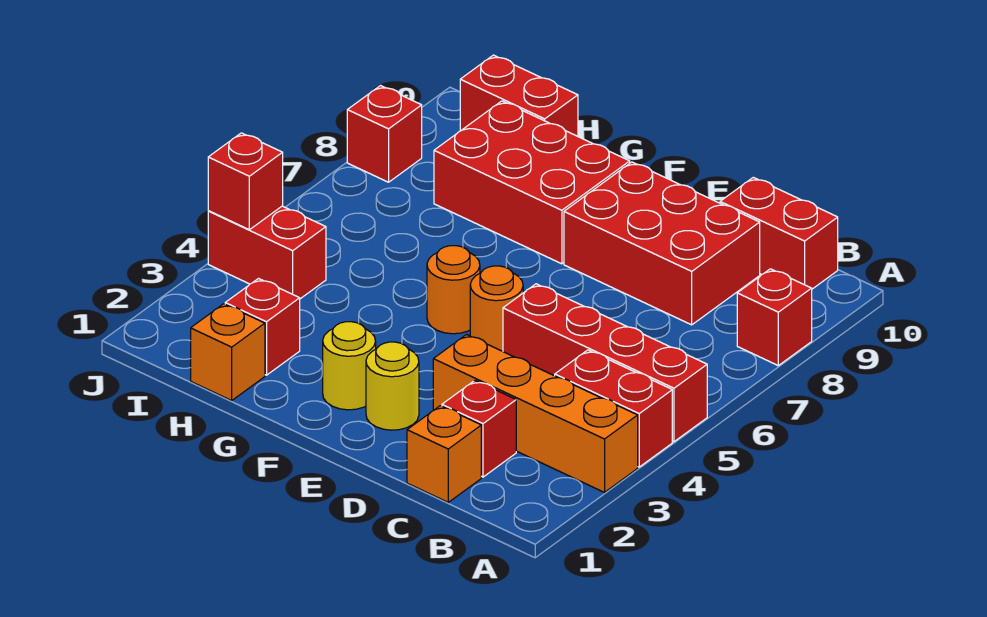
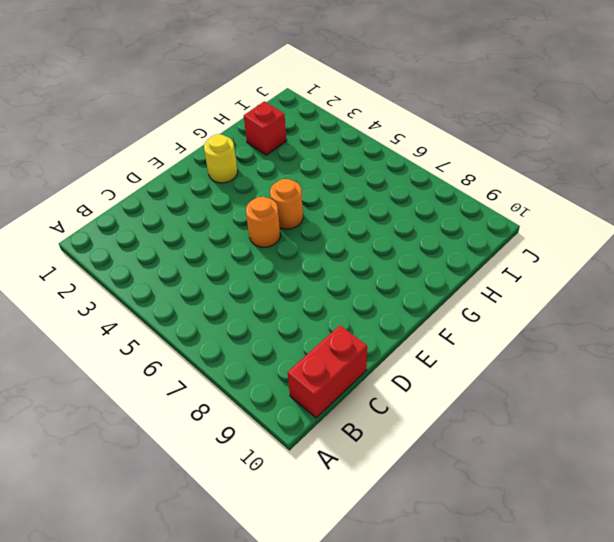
none -> orange brick A3:D3 level 1
none -> red brick A4:B4 level 1
none -> red brick A5:D5 level 1

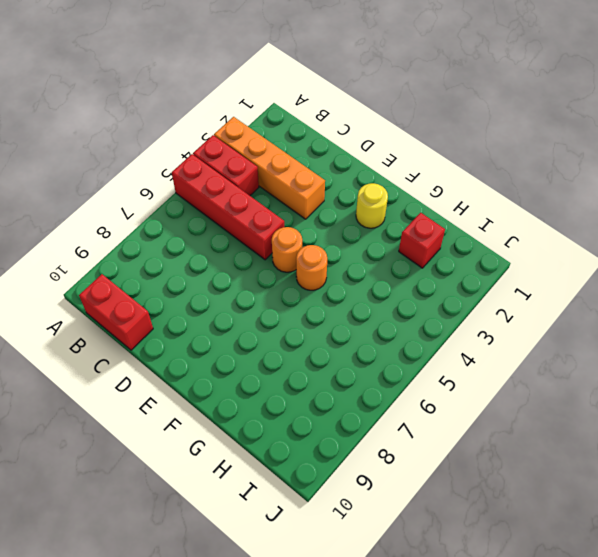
none -> red brick A8 level 1
none -> orange brick C1 level 1
none -> red brick C2 level 1

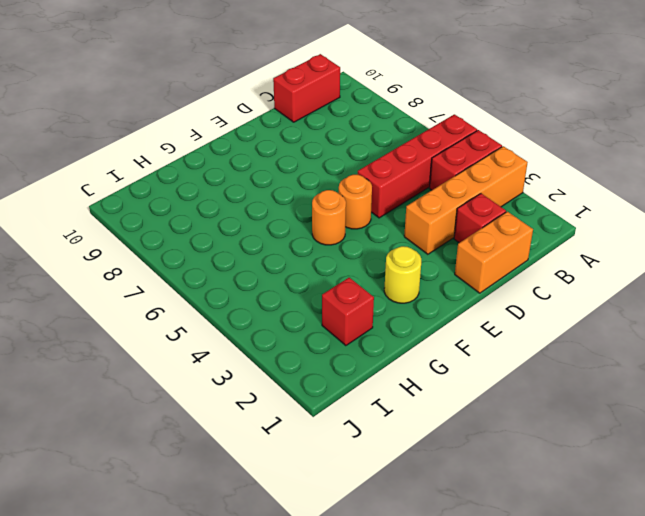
orange brick C1:D1 level 1 -> orange brick C1 level 1
none -> red brick A8 level 1
none -> red brick C8:E9 level 1
none -> yellow round brick E2 level 1

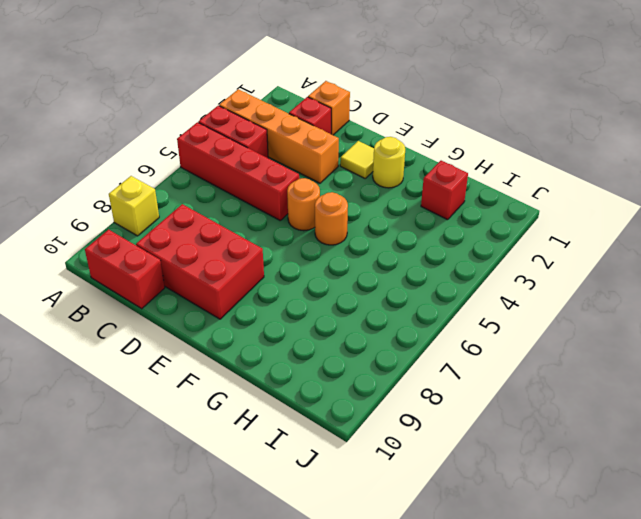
yellow brick A8 level 1 -> red brick A8 level 1
yellow tile E2 level 1 -> yellow round brick E2 level 1
none -> red brick F8:H9 level 1
none -> orange brick H1 level 1
none -> red brick H10:I10 level 1

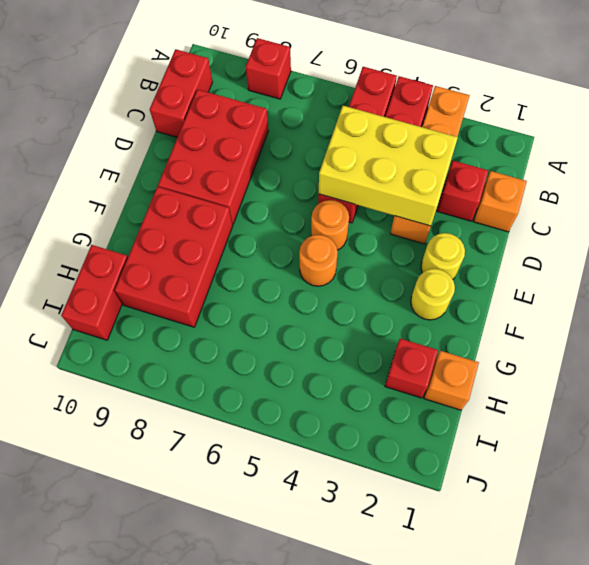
yellow brick C3:D5 level 2 -> none
none -> red brick I4:J4 level 1
none -> red brick J8 level 1
none -> red brick J4 level 2

